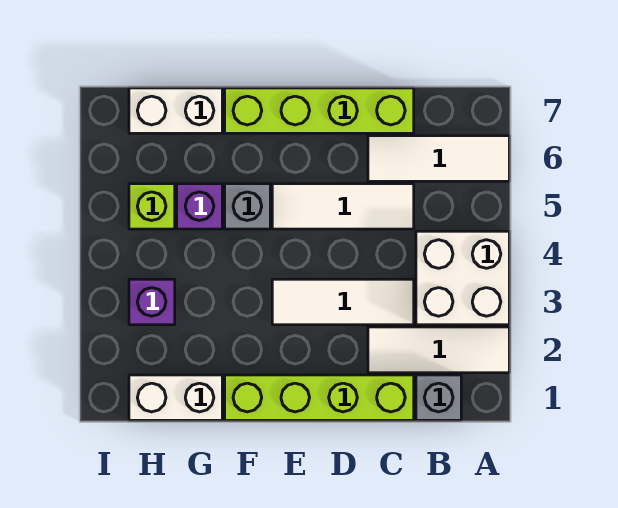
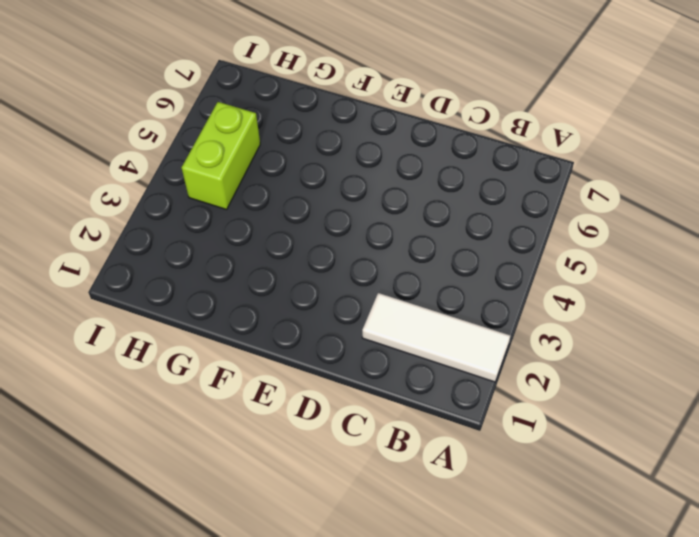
lime brick H4:H5 level 1 -> lime brick H5 level 1
none -> white brick A3:B4 level 1
none -> white tile A6:C6 level 1
none -> grey brick B1 level 1

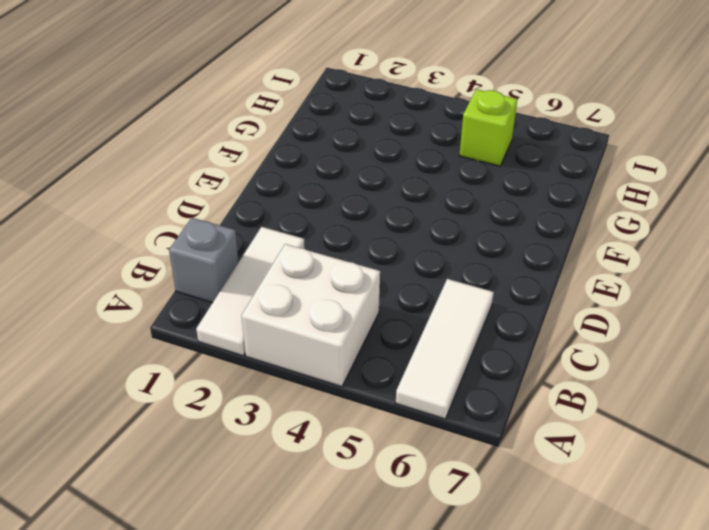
none -> lime brick C1:F1 level 1
none -> white tile C3:E3 level 1
none -> white tile C5:E5 level 1

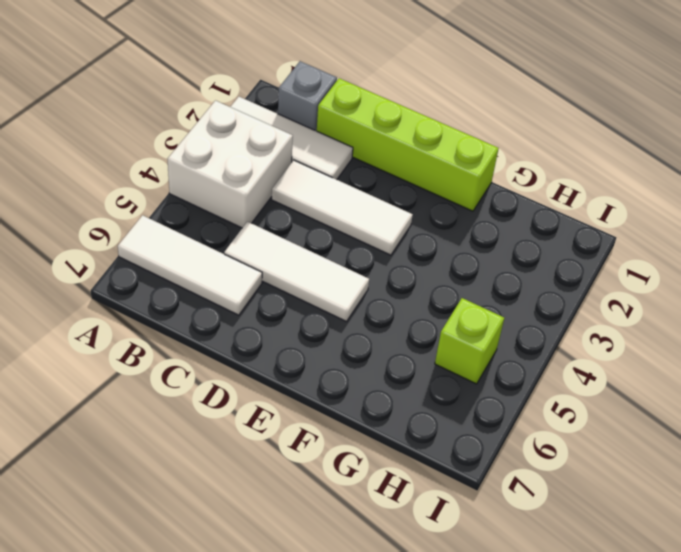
none -> lime brick C7:F7 level 1
none -> grey brick F5 level 1
none -> white brick G1:H1 level 1

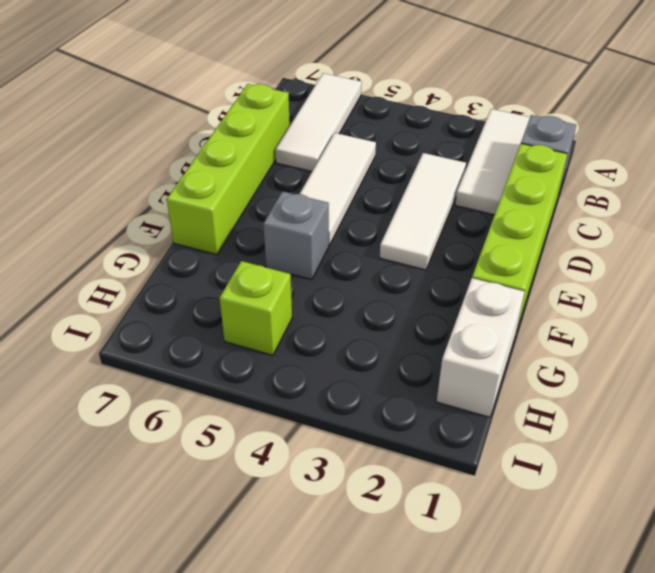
none -> white brick A3:B4 level 1
none -> purple brick G5 level 1
none -> white brick G7:H7 level 1

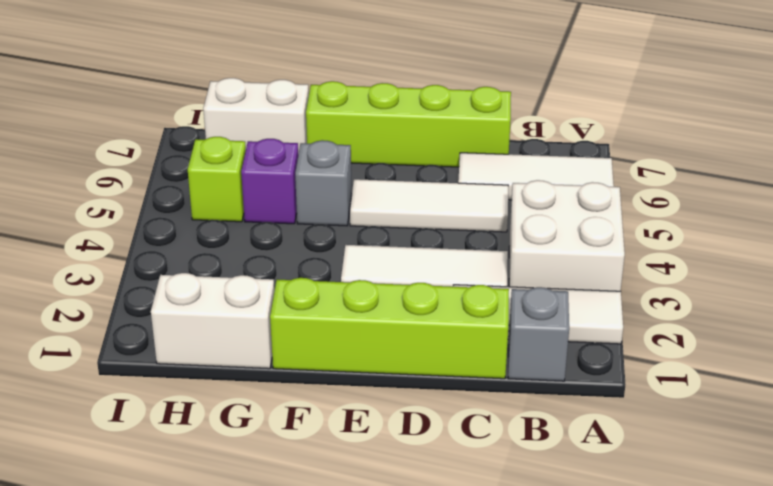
none -> purple brick H3 level 1

